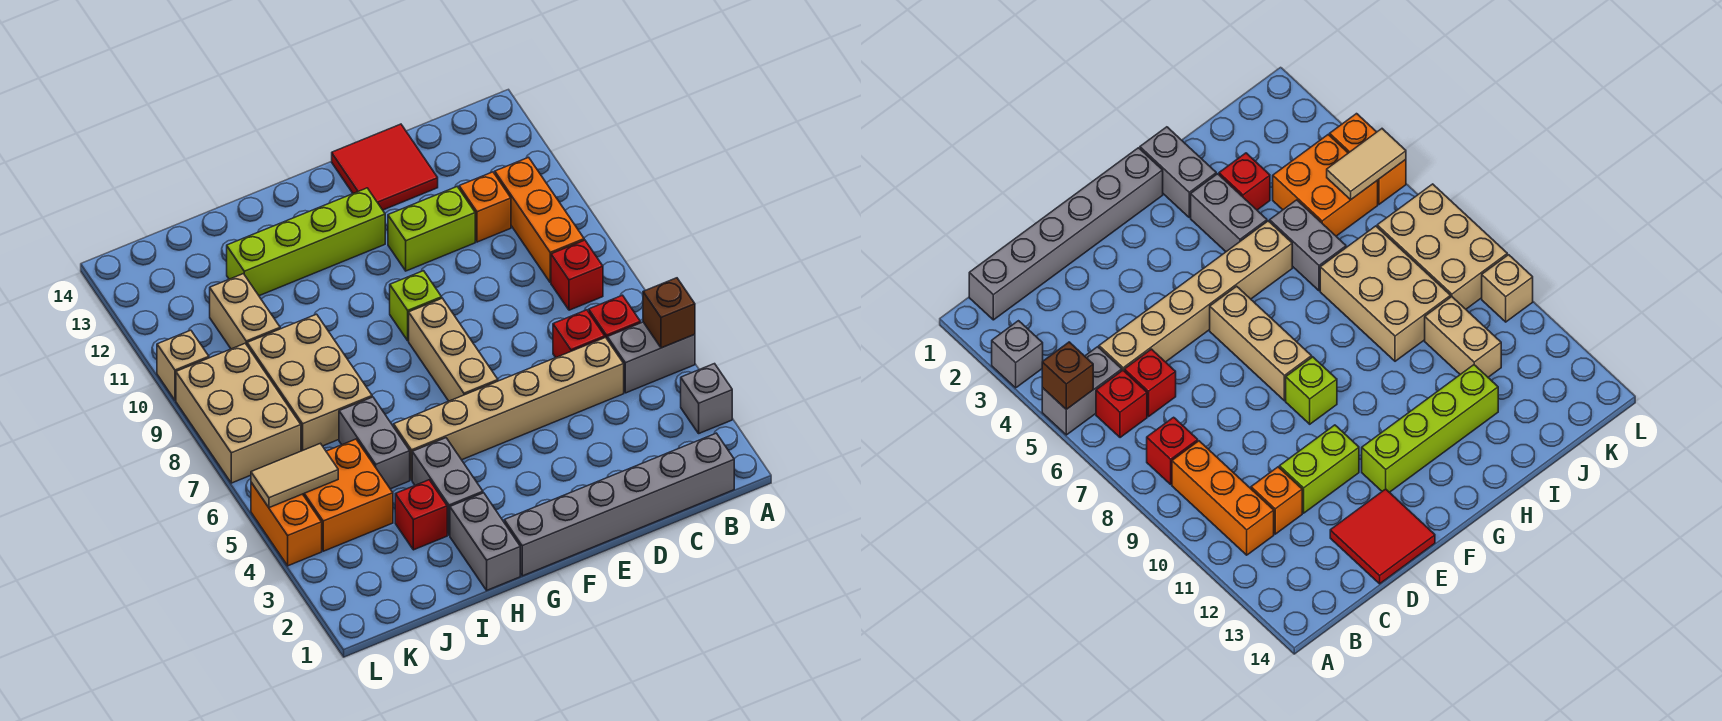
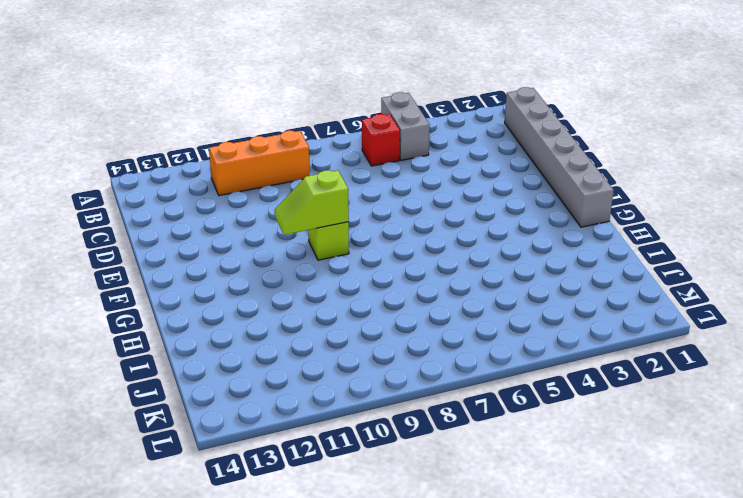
lime slope F9:F10 level 2 top 9 -> none
none -> grey brick A3 level 1
none -> red brick B8 level 1
none -> tan brick C5:H5 level 1

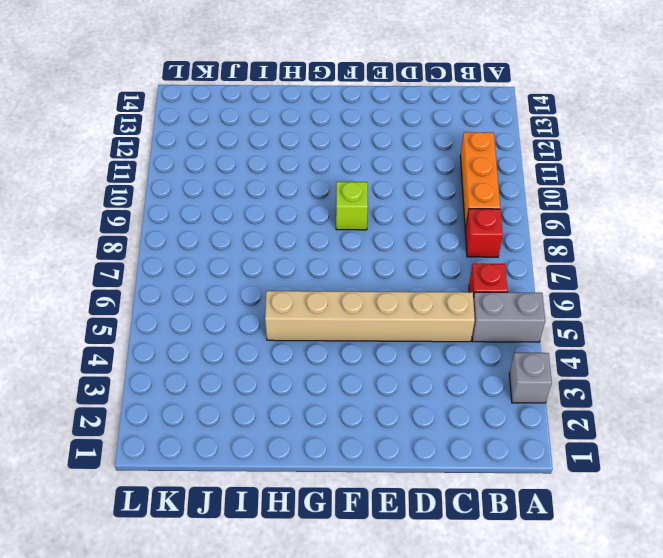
none -> grey brick B1:G1 level 1
none -> red brick C6 level 1
none -> orange brick C11 level 1

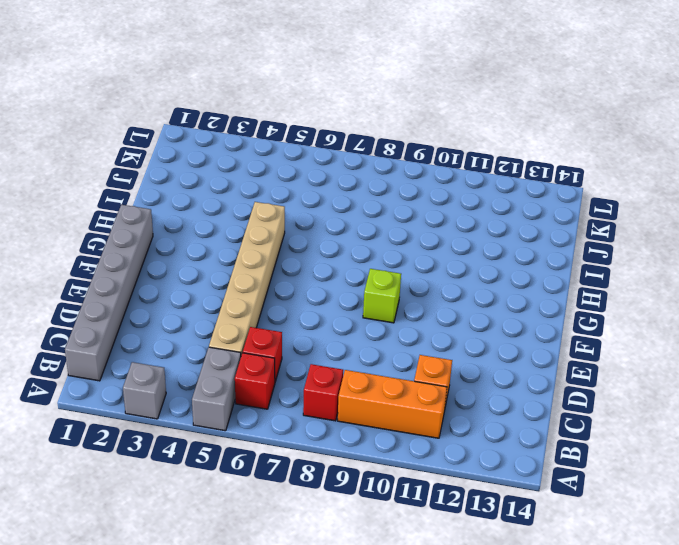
none -> lime brick D11:E11 level 1
none -> red tile D13:E14 level 1
none -> tan brick F6:F8 level 1

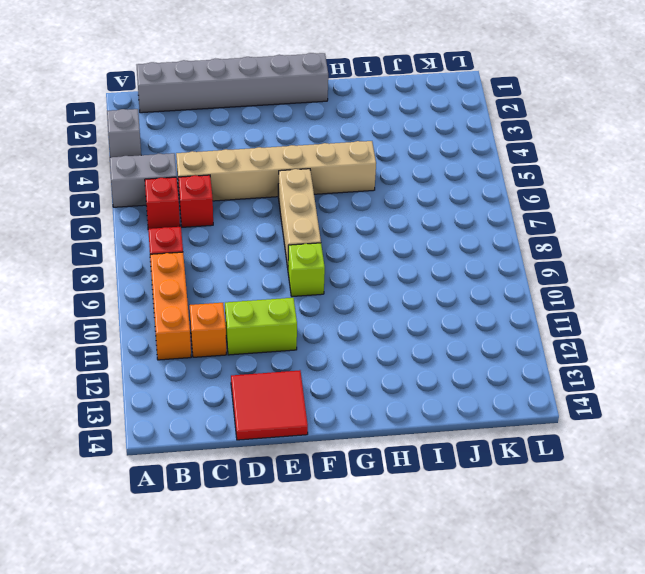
none -> lime brick F12:I12 level 1
none -> grey brick H1:H2 level 1
none -> grey brick H3:H4 level 1

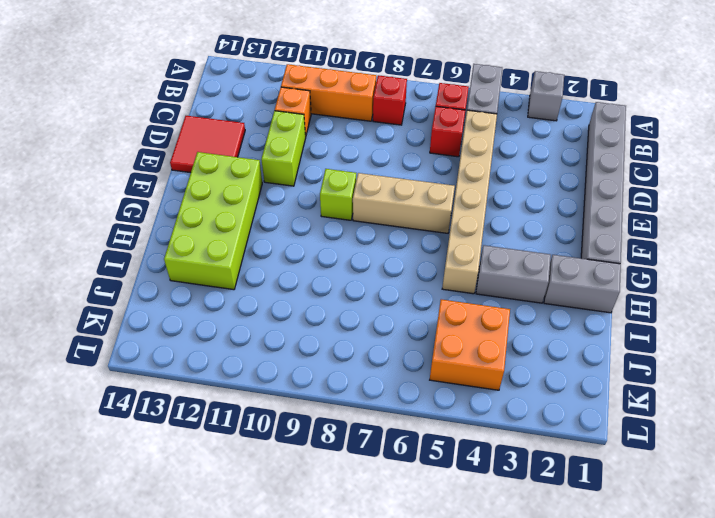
lime brick F12:I13 level 1 -> lime brick F12:I12 level 1
none -> red brick I3 level 1
none -> grey brick I5:I6 level 1
none -> tan brick I7:J9 level 1

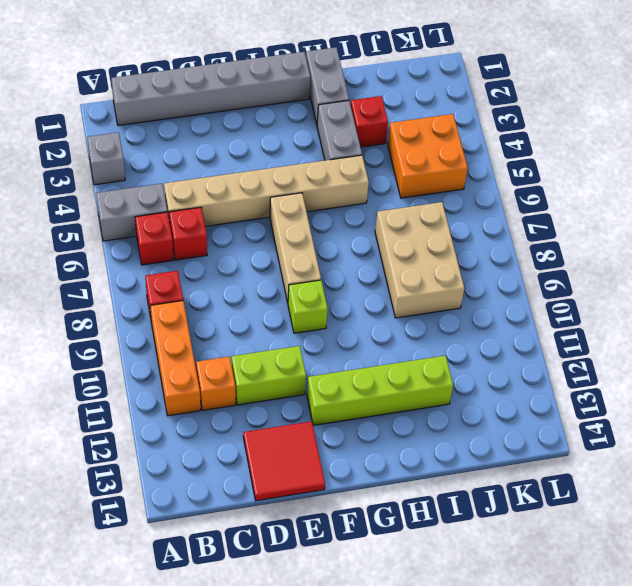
none -> grey brick I5:I6 level 1
none -> tan brick J10:J11 level 1
none -> tan brick K7:L9 level 1

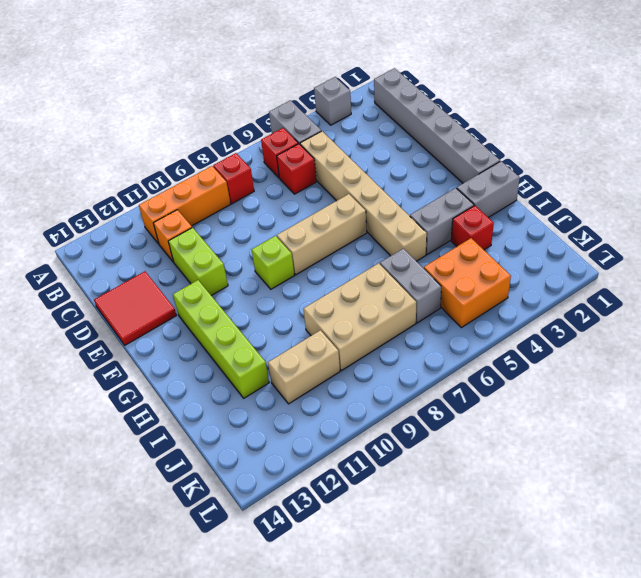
grey brick I6:J6 level 1 -> grey brick I5:I6 level 1
none -> tan brick K7:L9 level 1
none -> orange brick L4:L5 level 1
none -> tan brick L10 level 1

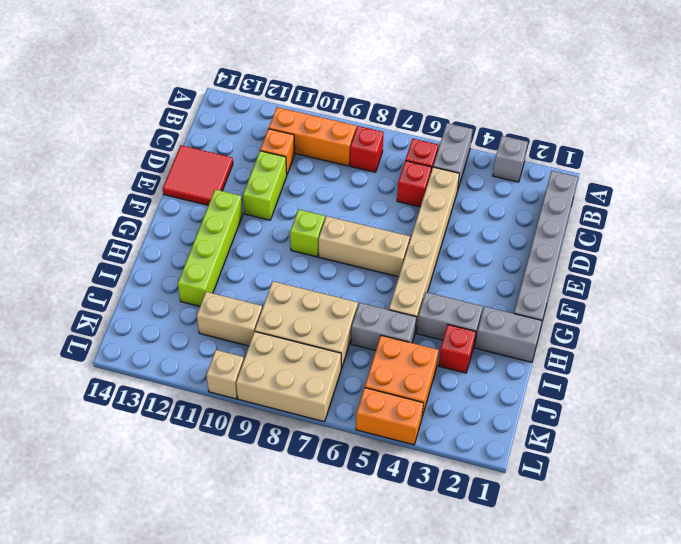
none -> brown brick A5 level 2
none -> tan tile K5:L5 level 2

